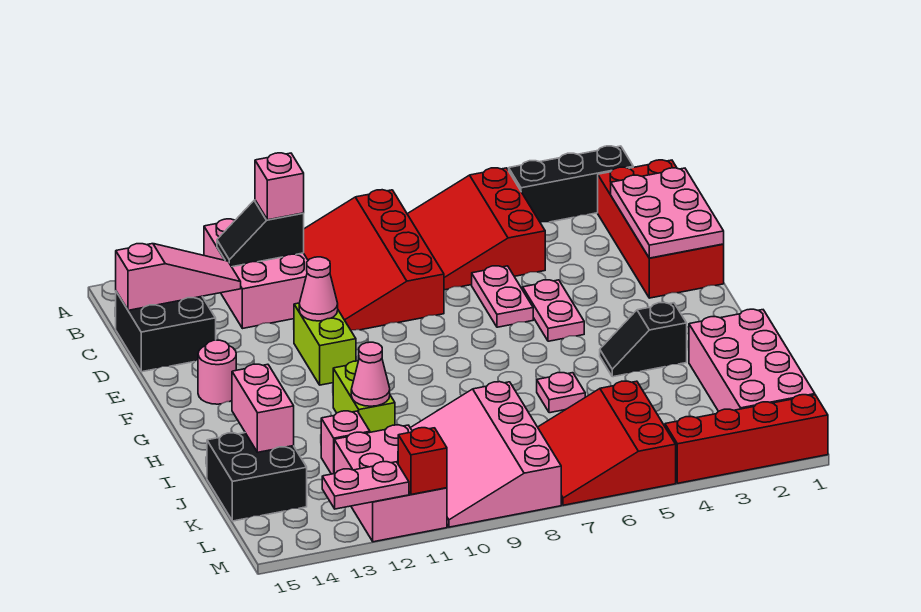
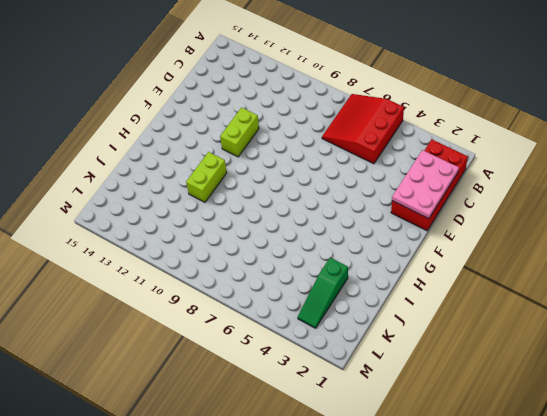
green slope J3:L3 level 1 top J -> none
none -> black brick A2:A4 level 1
none -> red slope A8:D10 level 1 top 8
none -> pink brick A11:C12 level 1

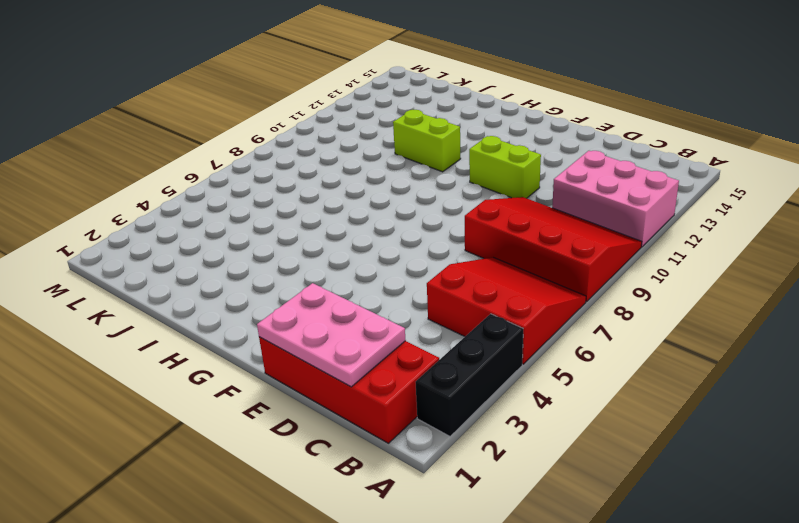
none -> black brick C14:D15 level 1
none -> pink plate D6:E6 level 1
none -> pink plate E5:F5 level 1

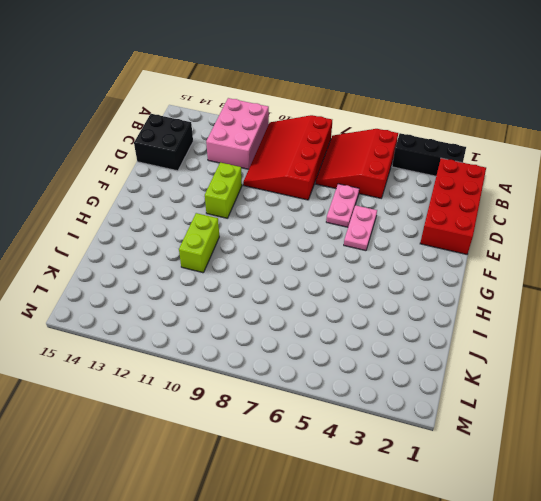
none -> pink round brick F14 level 1
none -> black slope H3:H4 level 1 top 3
none -> pink brick I1:L2 level 1

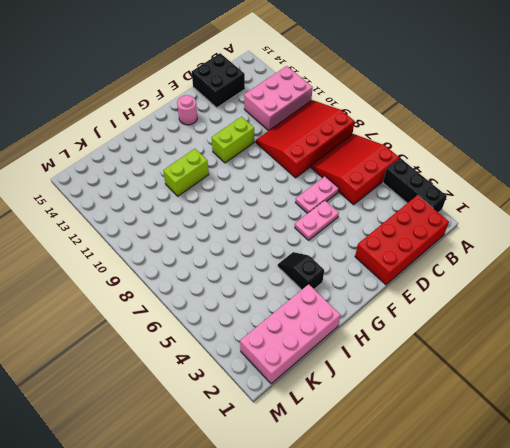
none -> pink plate I6 level 1
none -> pink slope J8:M10 level 1 top 8
none -> pink brick J12 level 1

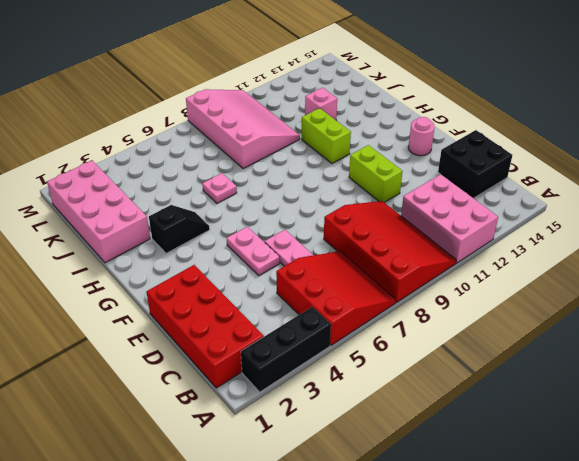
none -> black brick J14:K15 level 1
none -> red slope K5:M7 level 1 top 5
none -> pink brick K11:M12 level 1

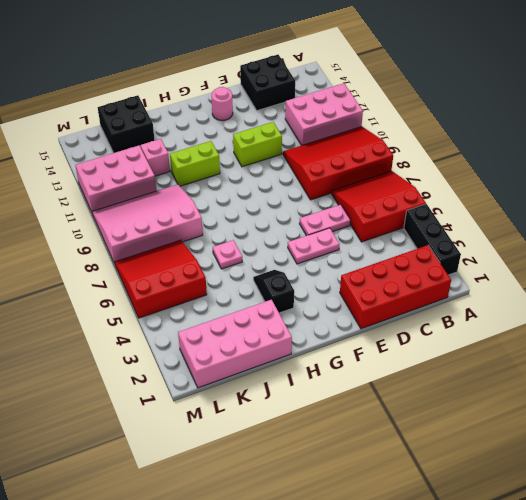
none -> red brick M1:M4 level 1
none -> black slope B11:B12 level 2 top 11
none -> pink plate C1:E2 level 2

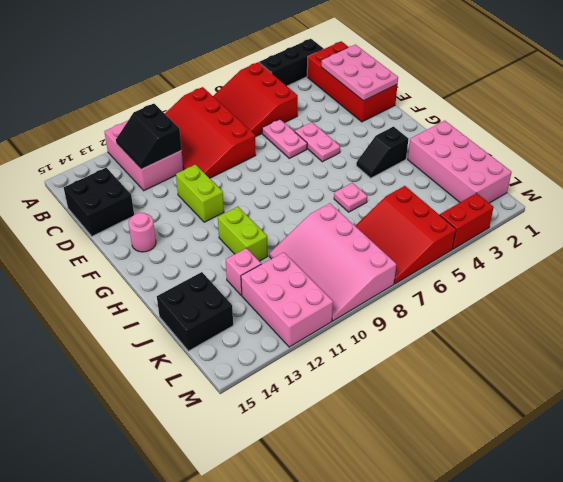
black slope B11:C12 level 2 top 11 -> black slope B11:B12 level 2 top 11
red brick M3:M4 level 1 -> red brick M1:M4 level 1
none -> pink slope C13:C15 level 2 top 15
none -> pink cone E11 level 2
none -> pink cone I11 level 2

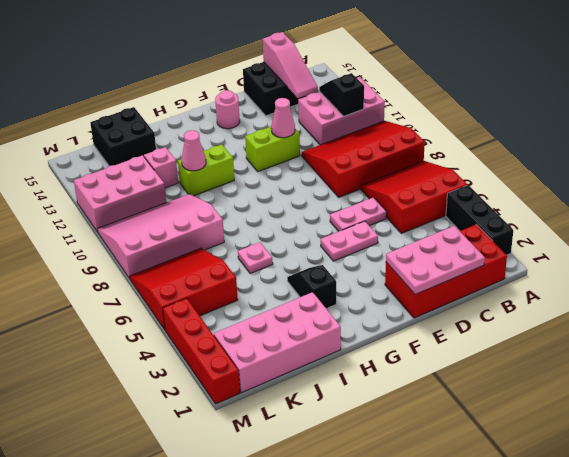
none -> pink brick I14:J14 level 2
none -> red brick M11 level 2
none -> pink plate M12:M13 level 2

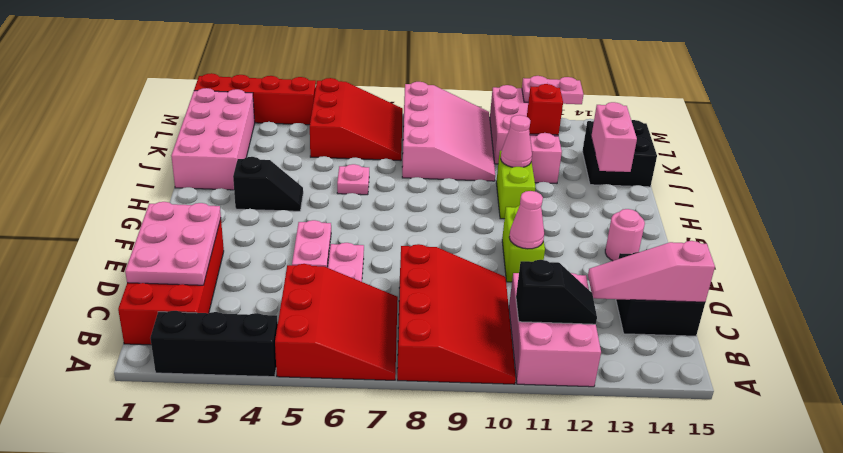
red brick K12 level 2 -> red brick M11 level 2
none -> pink brick B11 level 3

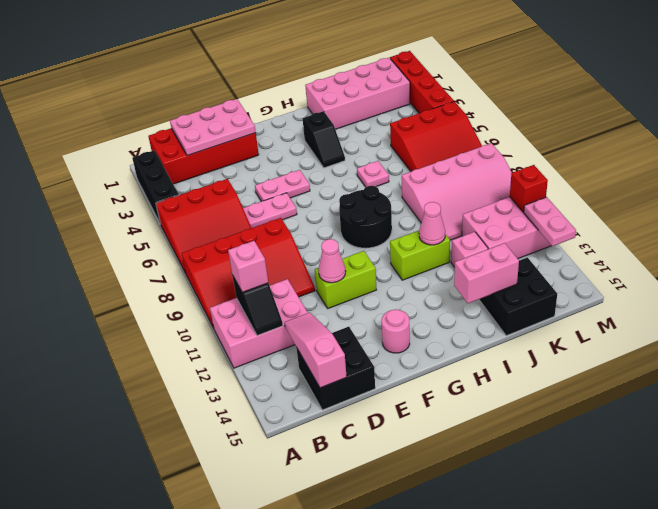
black round brick G8:H9 level 1 -> none

